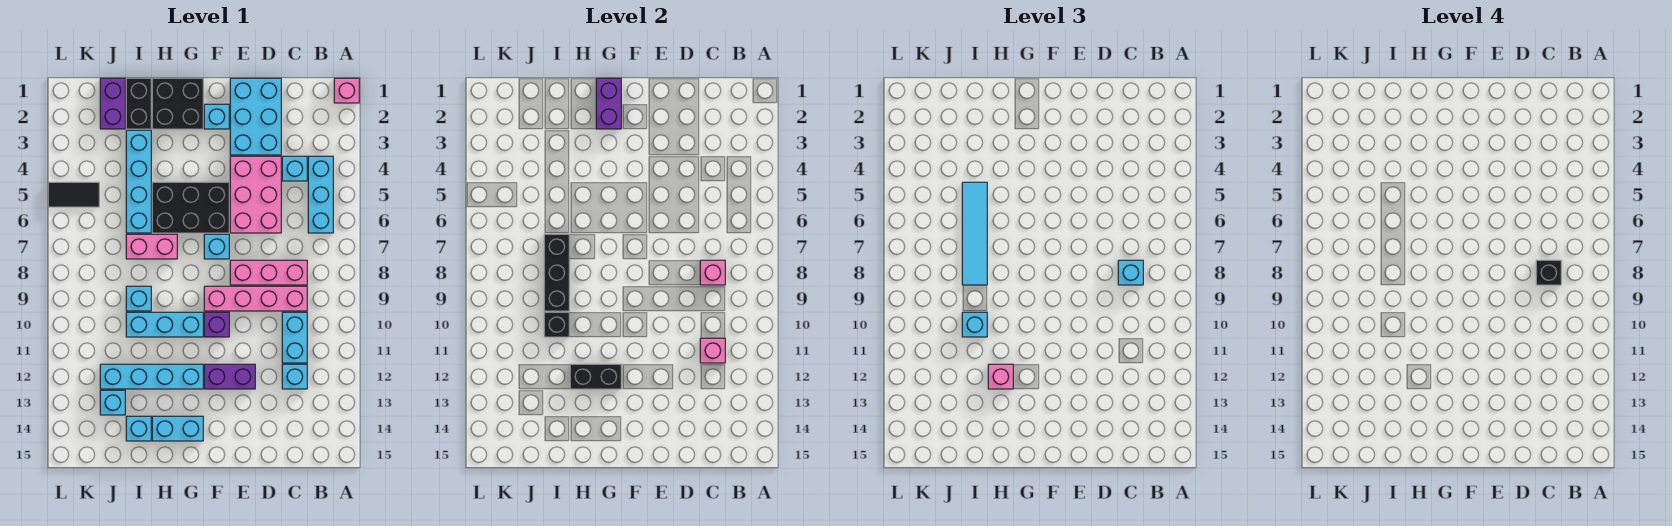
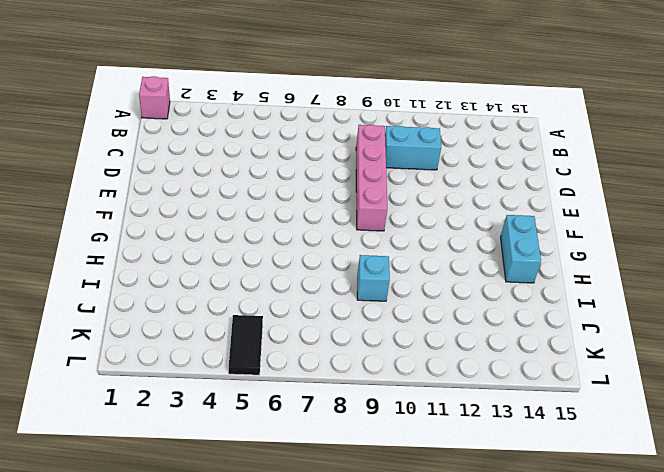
none -> cyan brick B4:B6 level 1
none -> cyan brick C4 level 1
none -> pink brick C8:E8 level 1
none -> cyan brick C12 level 1

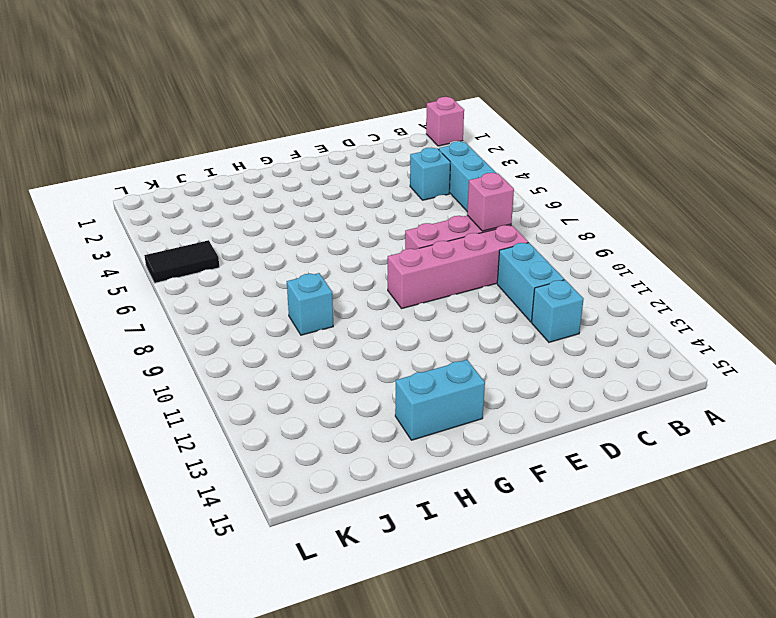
none -> cyan brick D1:E3 level 1
none -> pink brick D4:E6 level 1
none -> purple brick E12:F12 level 1
none -> cyan brick F2 level 1

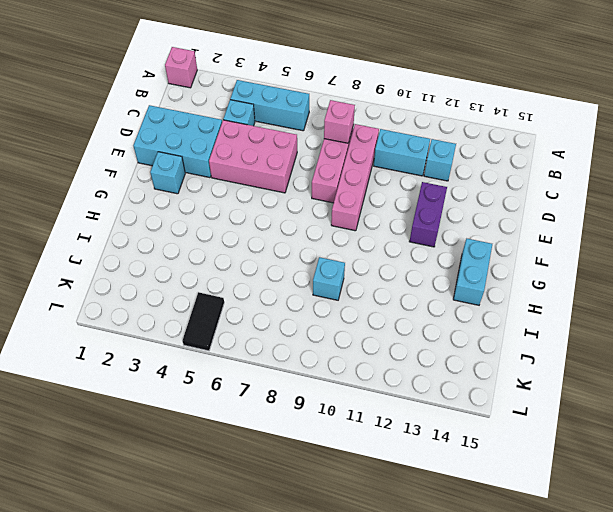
none -> black brick F5:H6 level 1
none -> cyan brick F7 level 1
none -> purple brick F10 level 1
none -> black brick G1:H2 level 1

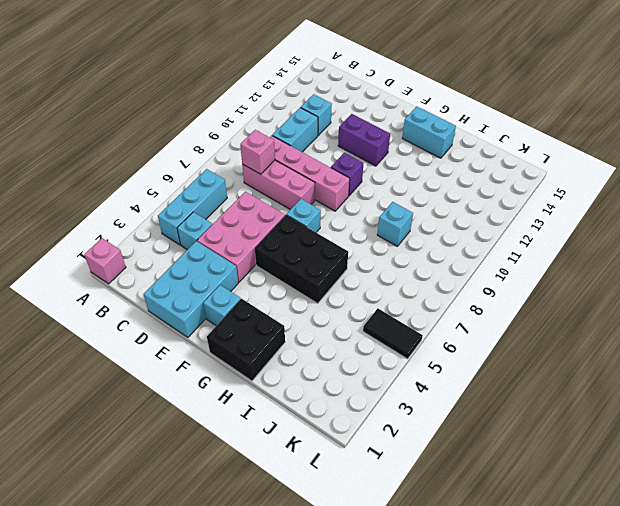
none -> cyan brick G10:I10 level 1
none -> cyan brick G12:J12 level 1
none -> pink brick H7:I7 level 1
none -> black brick I1:I2 level 1

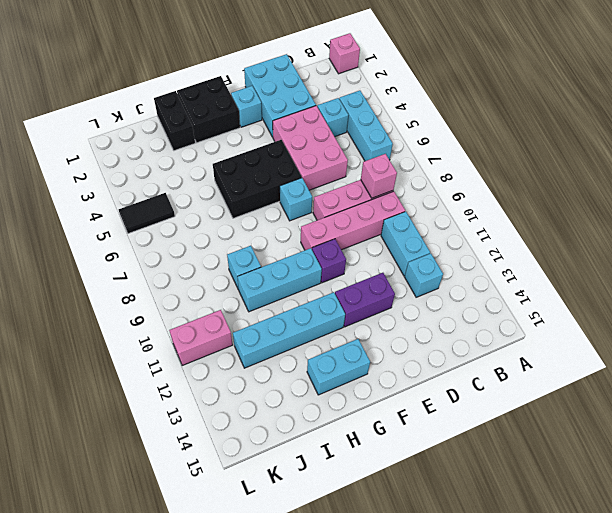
pink brick K11:L11 level 1 -> pink brick H7:I7 level 1
none -> cyan brick I3:I6 level 1
none -> cyan brick I14 level 1
none -> purple brick J1:J2 level 1
none -> cyan brick J13 level 1

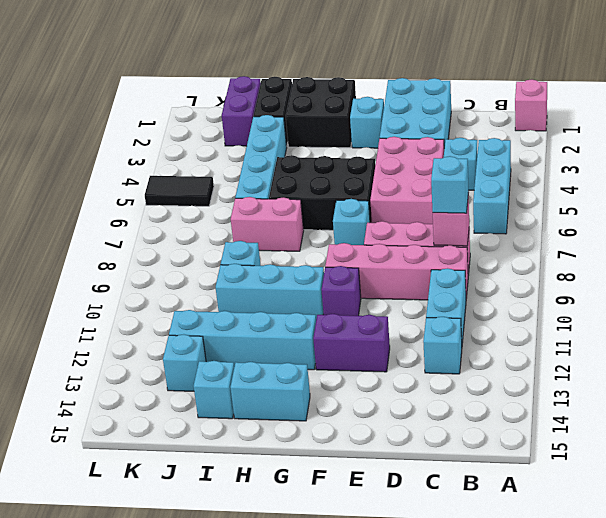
none -> pink brick C11 level 2
none -> purple brick G1:G2 level 2
none -> black brick G12:H12 level 2
none -> black brick I7:I9 level 2

